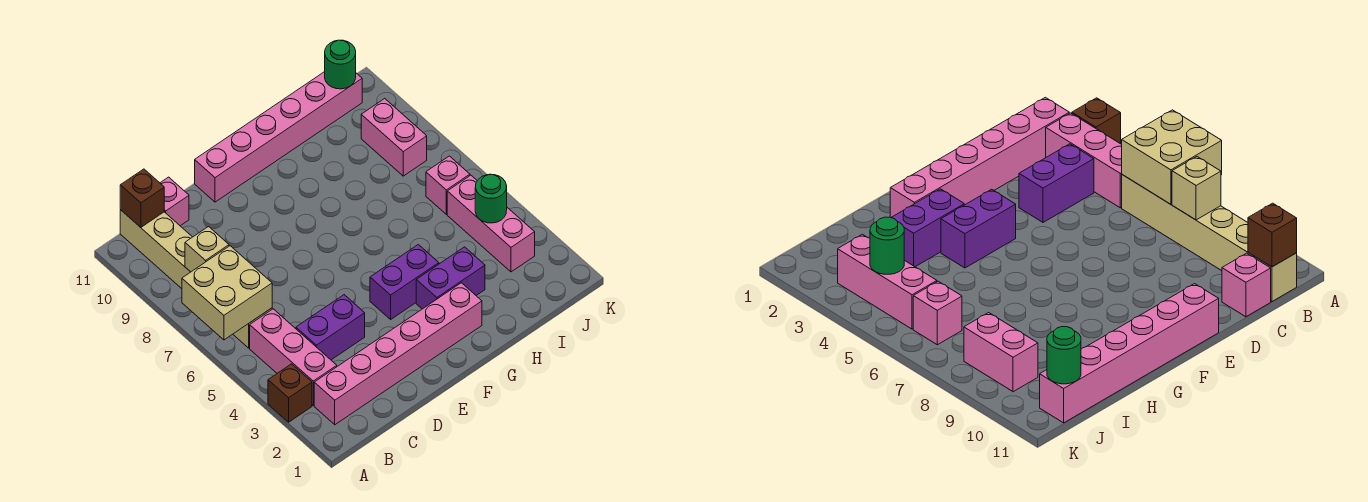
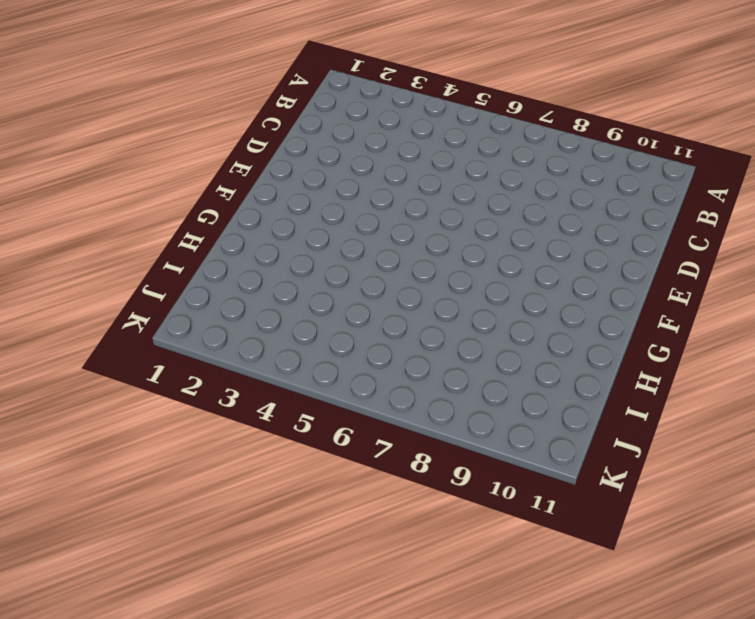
none -> brown brick A3 level 1
none -> pink brick B2:G2 level 1
none -> pink brick B3:B5 level 1

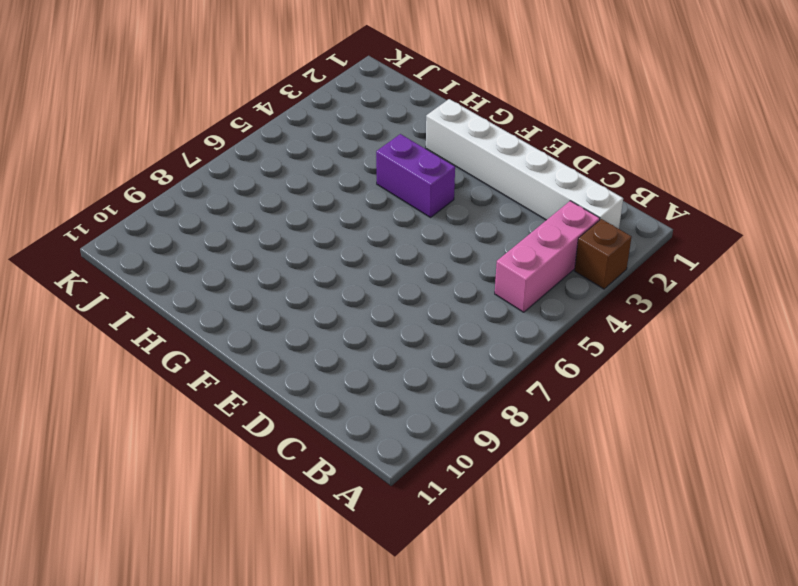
white brick B2:G2 level 1 -> pink brick B2:G2 level 1
none -> tan brick B6:B11 level 1
none -> purple brick C4:D4 level 1
none -> pink brick C11 level 1

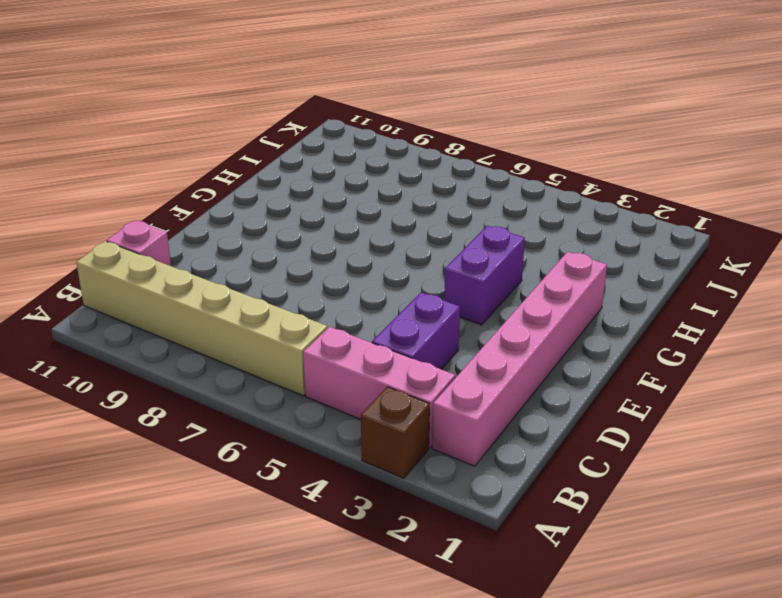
none -> pink brick E11:J11 level 1
none -> purple brick G3:H3 level 1
none -> pink brick J3:J5 level 1

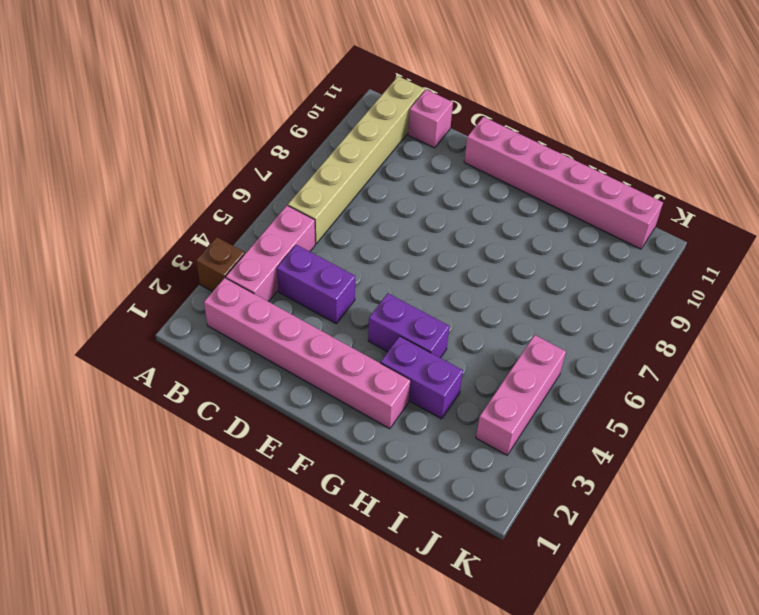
none -> pink brick J6 level 1
none -> pink brick J8:J9 level 1
none -> tan brick A6:B7 level 2

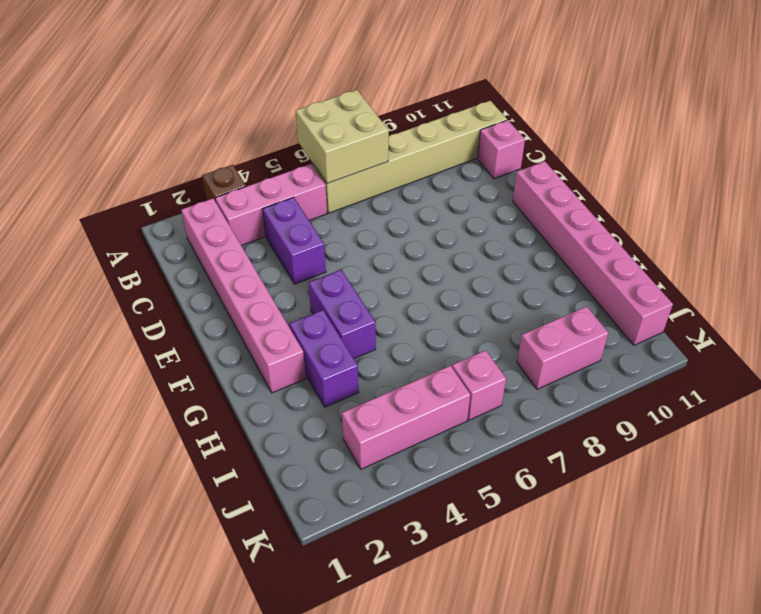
none -> tan brick B8 level 2
none -> brown brick B11 level 2
none -> green round brick J4 level 2

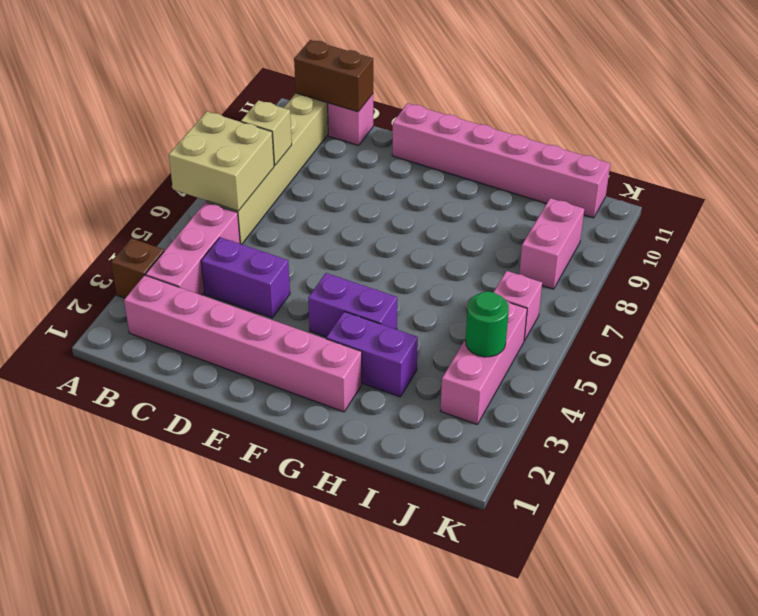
brown brick B11:C11 level 2 -> brown brick B11 level 2
none -> green round brick J11 level 2

